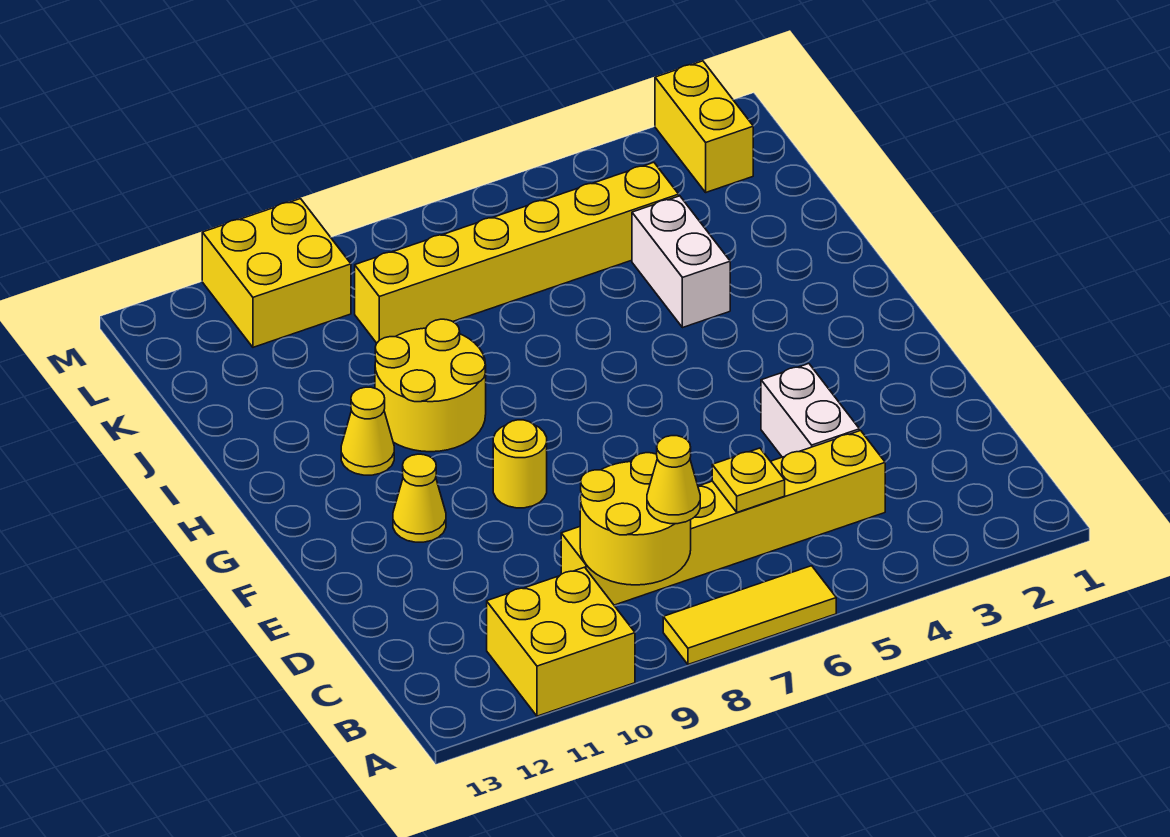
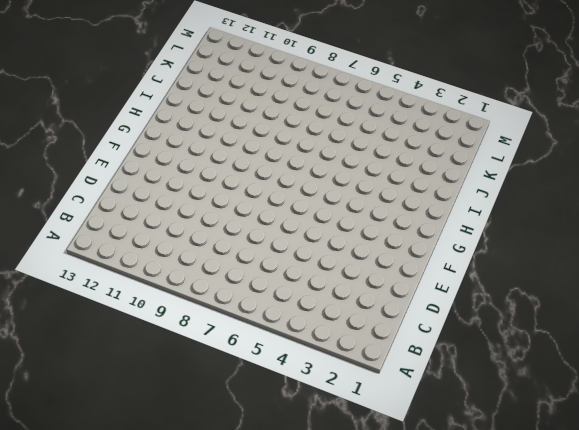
none -> yellow tile A6:A8 level 1
none -> yellow brick A10:B11 level 1
none -> yellow brick C4:C9 level 1

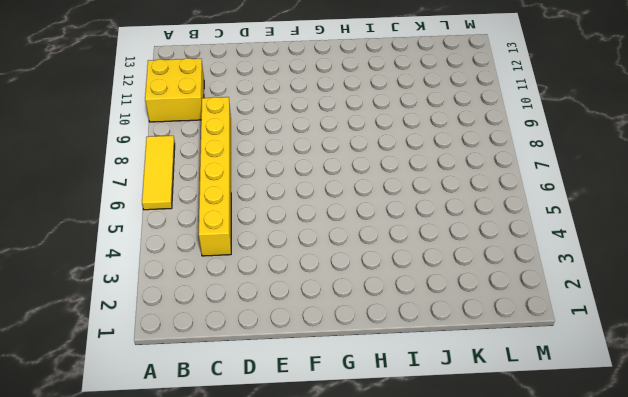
none -> white brick D4:E4 level 1
none -> yellow round brick F9 level 1
none -> yellow cone F11 level 1

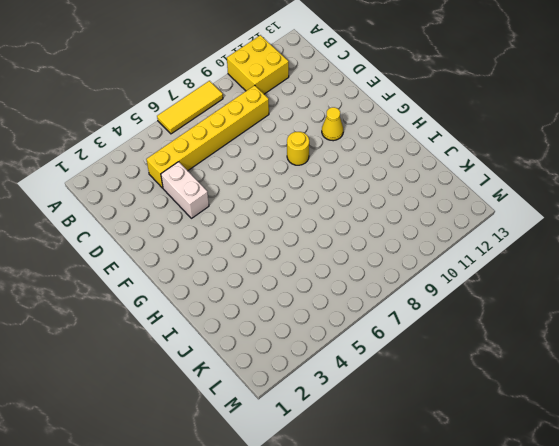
none -> yellow round brick H9:I10 level 1
none -> yellow cone H11 level 1
none -> white brick I4:J4 level 1

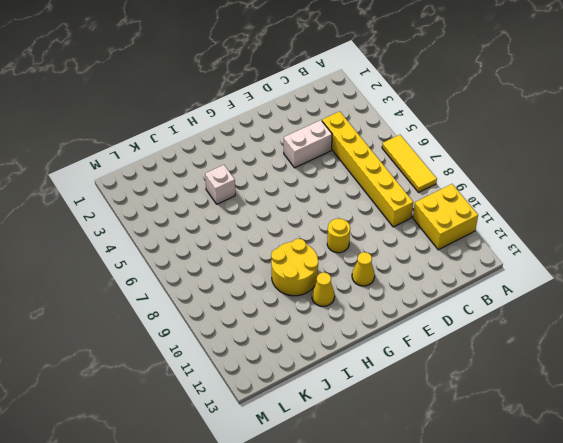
white brick I4 level 1 -> white brick I4:J4 level 1
none -> yellow brick K4:K9 level 1
none -> yellow brick L2:M2 level 1
none -> yellow brick L10:M11 level 1

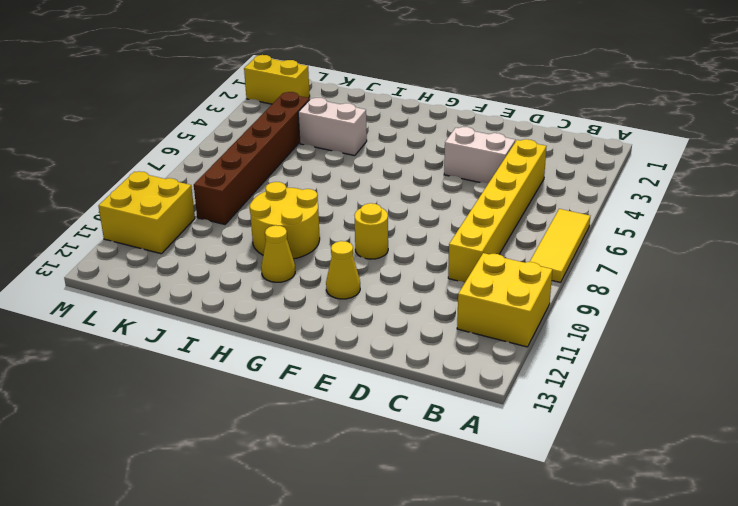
brown brick K4:K9 level 1 -> yellow brick K4:K9 level 1
none -> yellow round brick B8:C9 level 2
none -> yellow plate C6 level 2
none -> yellow cone B8 level 3

